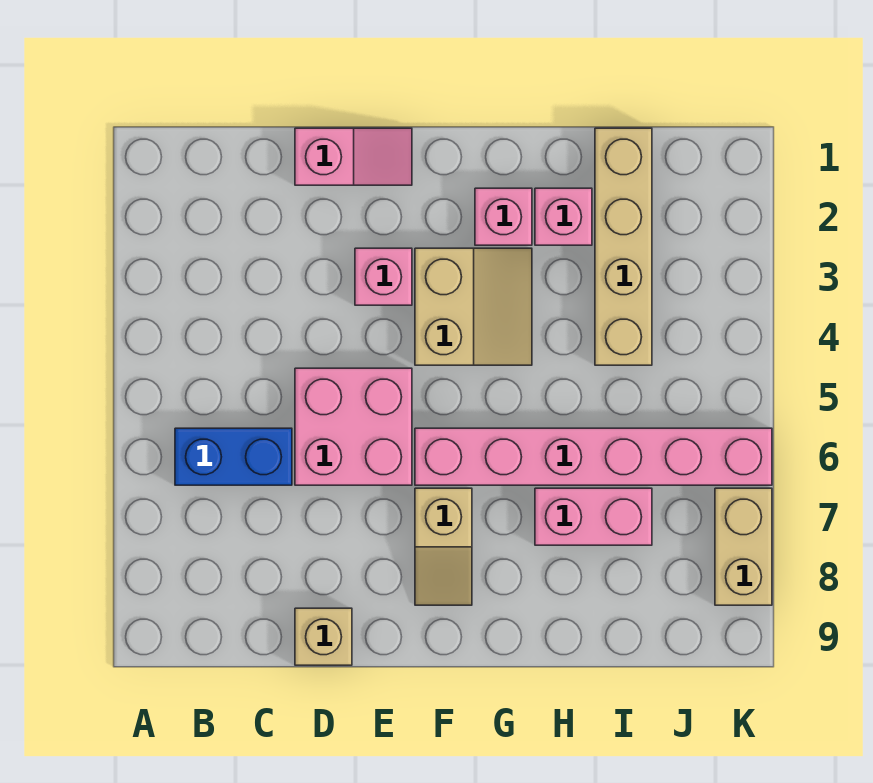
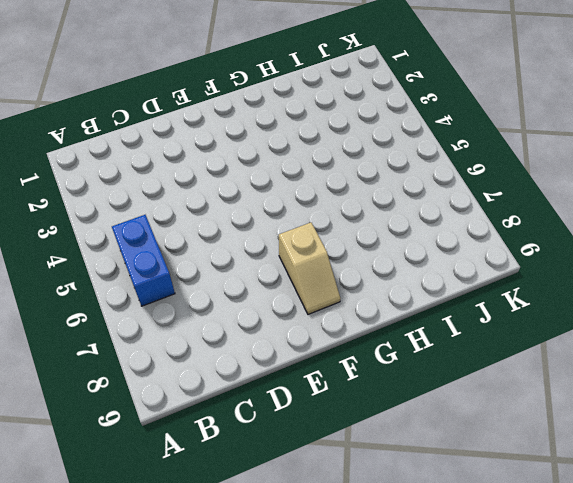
blue brick B5:B6 level 1 -> blue brick B6:C6 level 1
none -> pink slope D1:E1 level 1 top D
none -> pink brick D5:E6 level 1
none -> tan brick D9 level 1

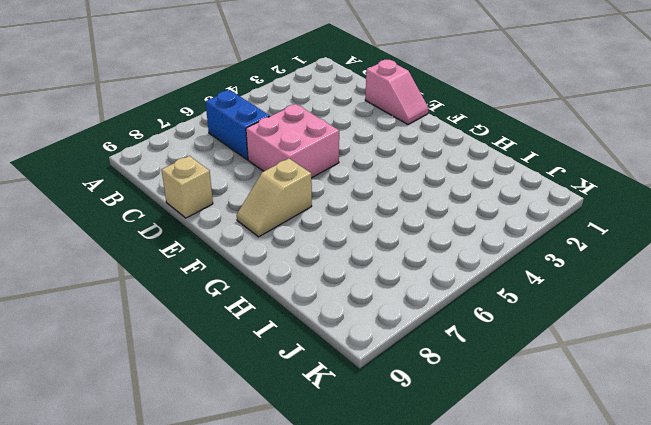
none -> pink brick E3 level 1
none -> tan slope F3:G4 level 1 top F
none -> pink brick F6:K6 level 1

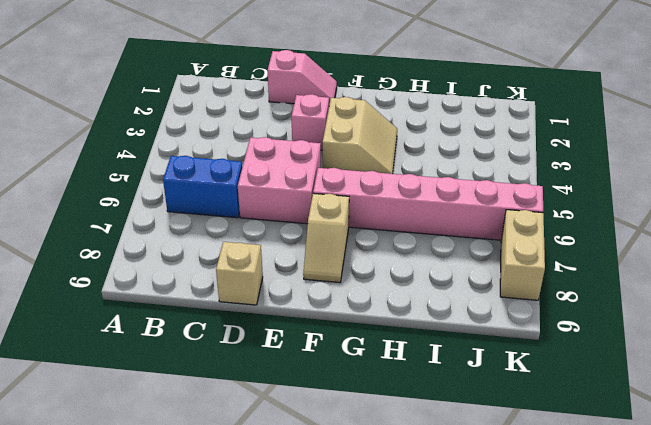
none -> pink brick G2 level 1
none -> pink brick H2 level 1
none -> pink brick H7:I7 level 1

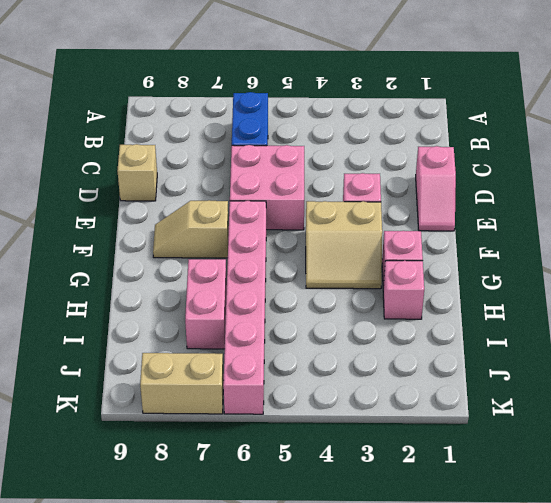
none -> tan brick I1:I4 level 1

